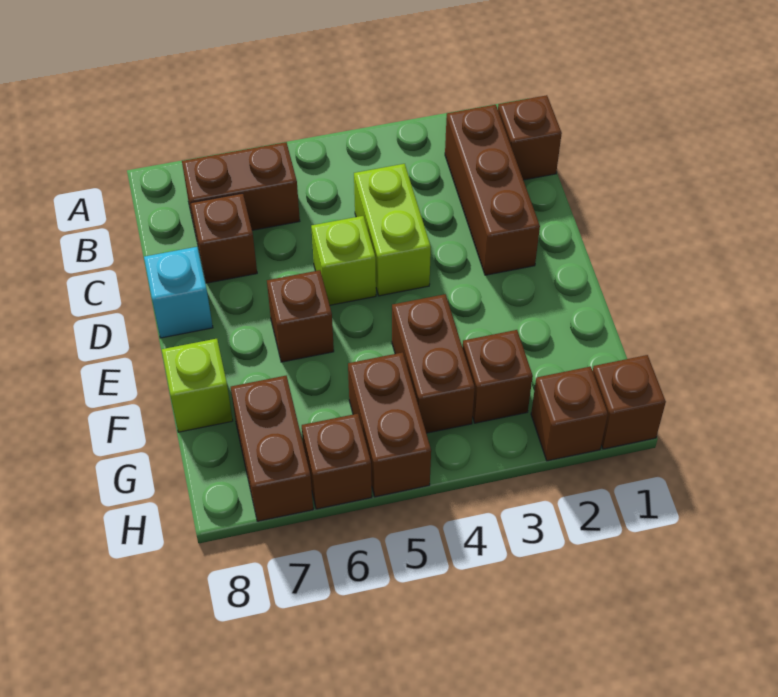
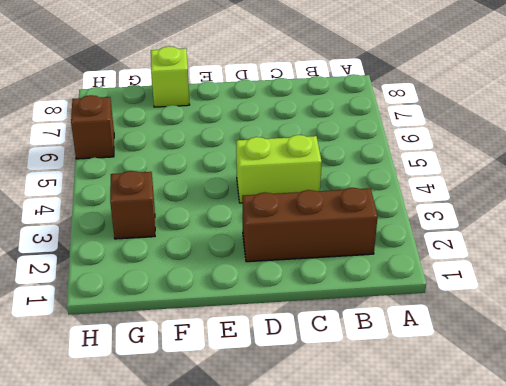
none -> brown brick B1 level 1
none -> brown brick B6:B7 level 1
none -> brown brick C7 level 1

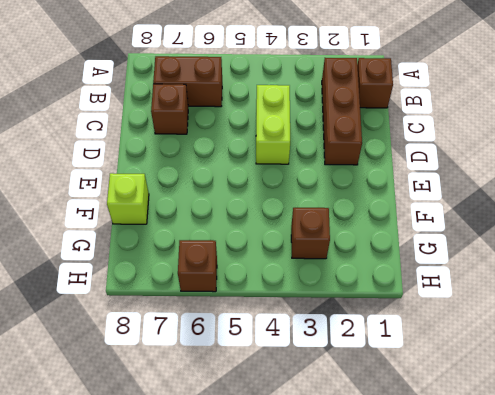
none -> lime brick D5 level 1
none -> cyan brick D8 level 1
none -> brown brick E6 level 1

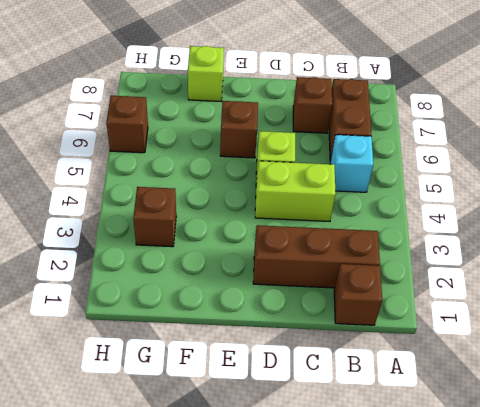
cyan brick B5 level 1 -> cyan brick D8 level 1
none -> brown brick F4:G4 level 1
none -> brown brick G5:H5 level 1
none -> brown brick G7:H7 level 1

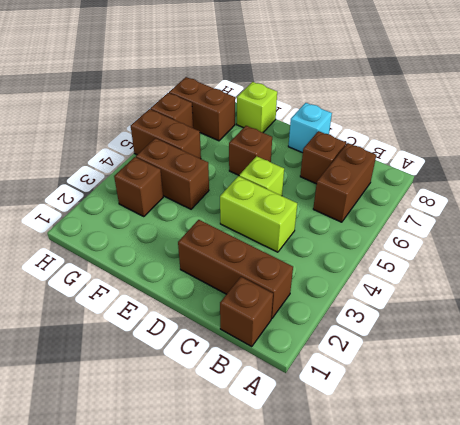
none -> brown brick H1 level 1
none -> brown brick H2 level 1

